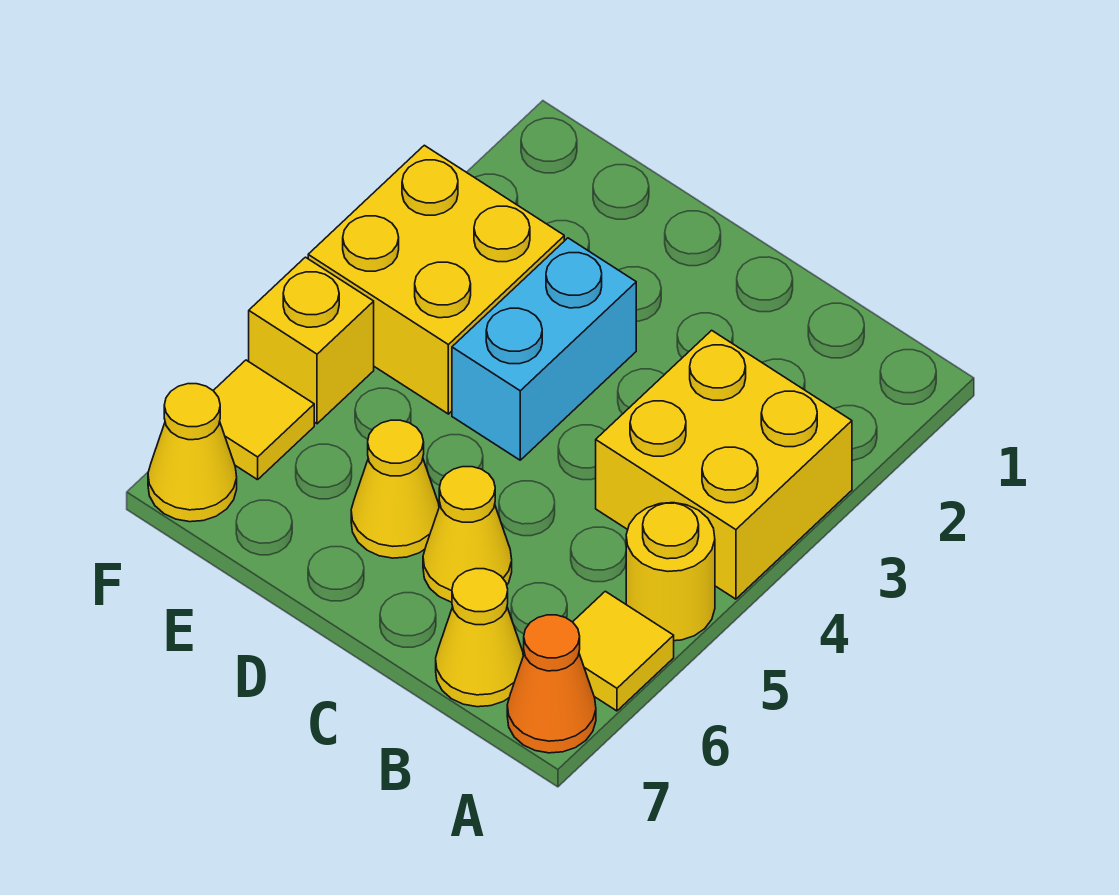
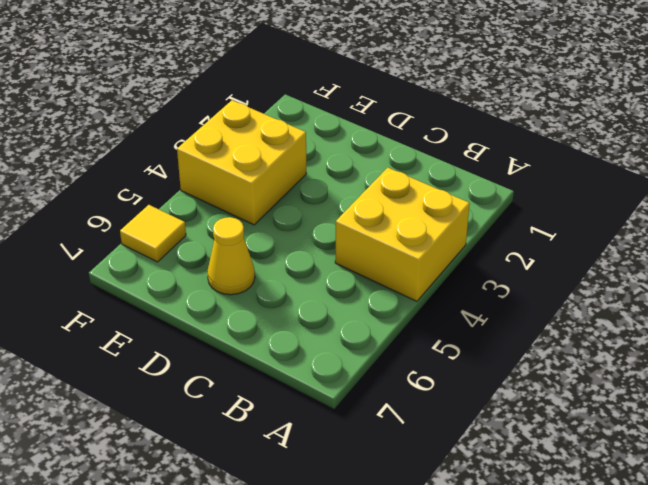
none -> yellow round brick A5 level 1
none -> yellow tile A6 level 1
none -> orange cone A7 level 1

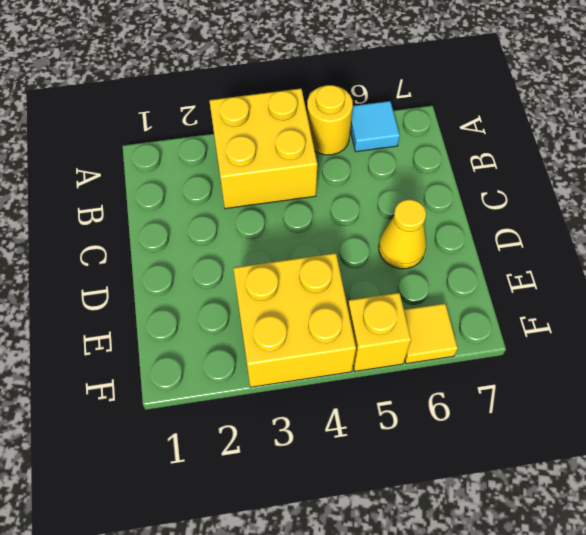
cyan tile A6 level 1 -> yellow tile A6 level 1
none -> orange cone A7 level 1
none -> yellow cone B7 level 1
none -> yellow cone C6 level 1

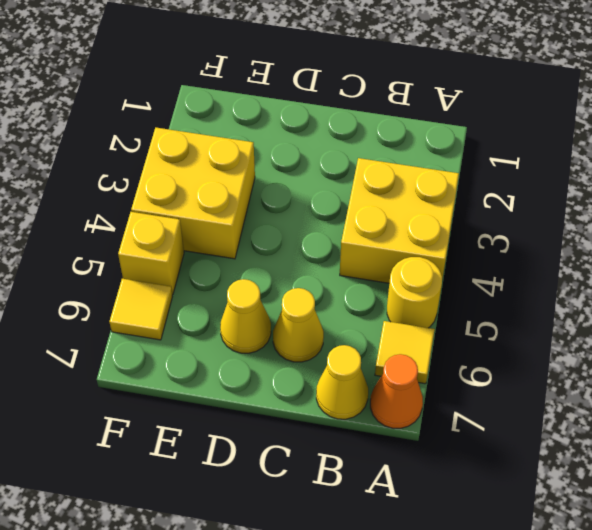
none -> cyan brick D3:D4 level 1
none -> yellow cone F7 level 1

